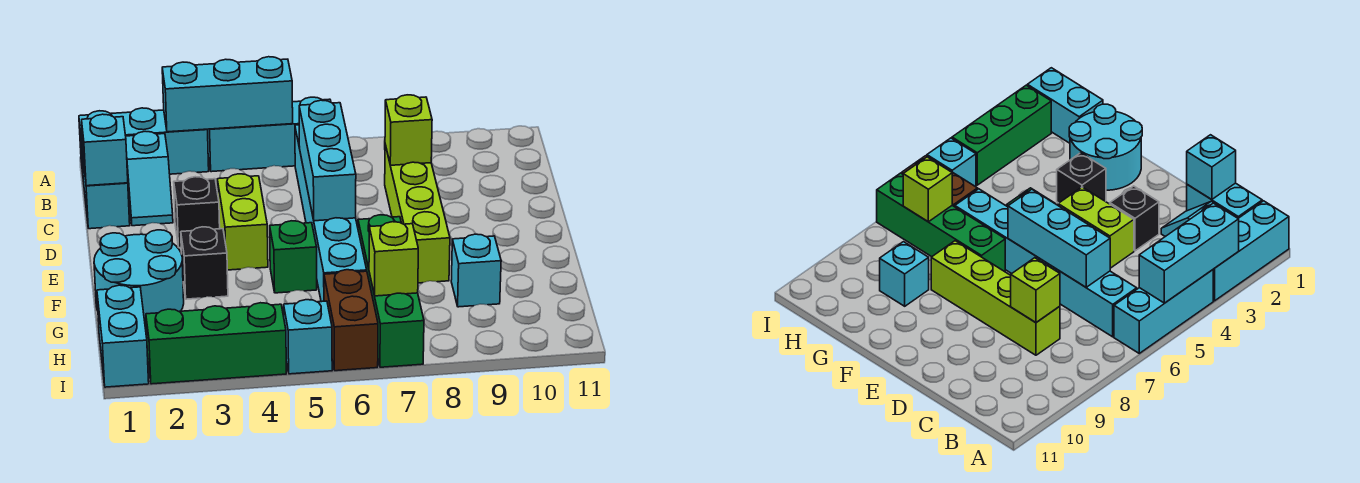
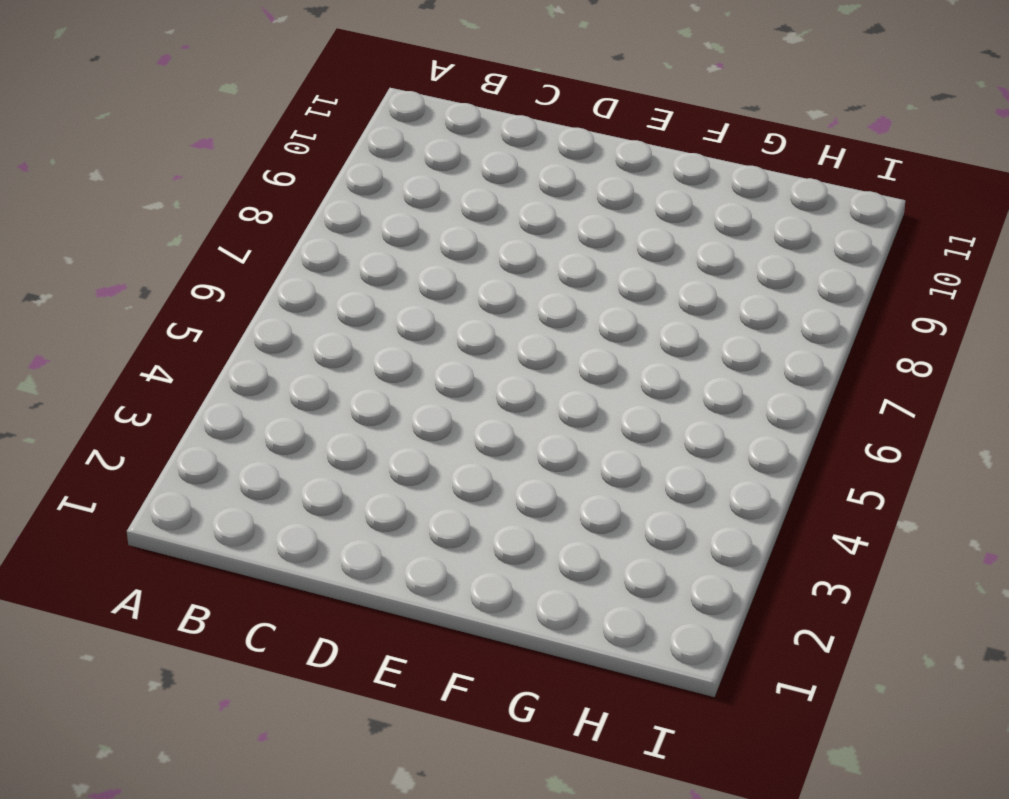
none -> cyan brick A1:A3 level 1
none -> cyan brick A4:A6 level 1
none -> cyan brick B1:C1 level 1

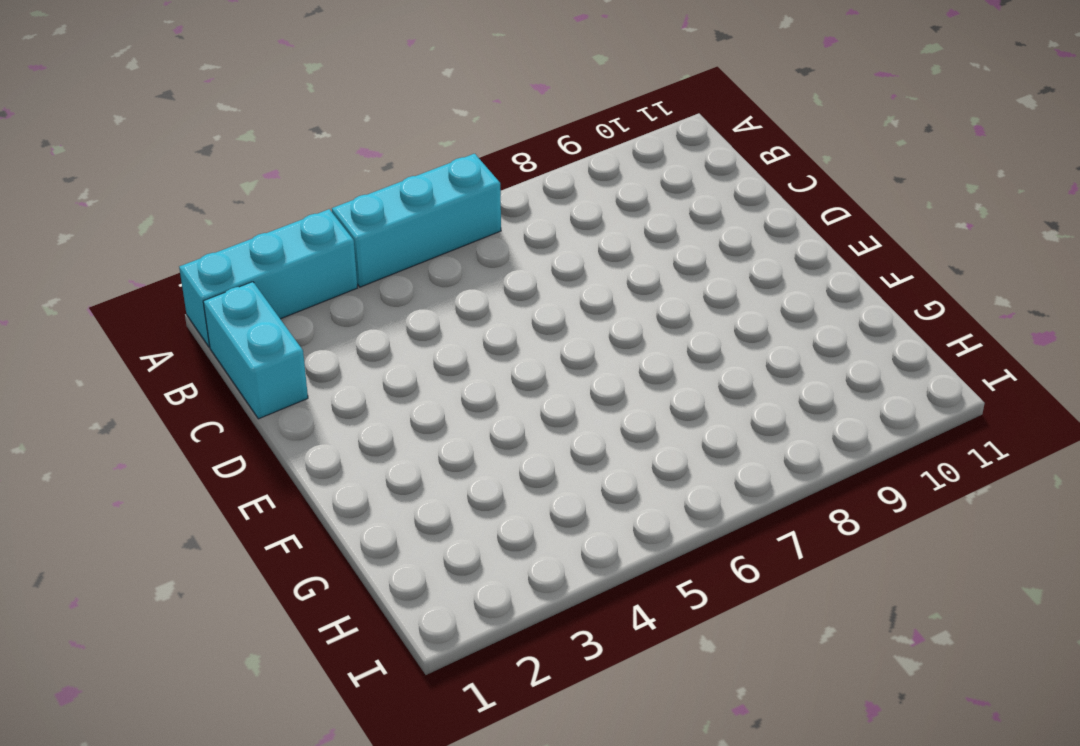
none -> cyan slope B2:C2 level 1 top B
none -> cyan brick B6:G6 level 1
none -> lime brick C8:F8 level 1

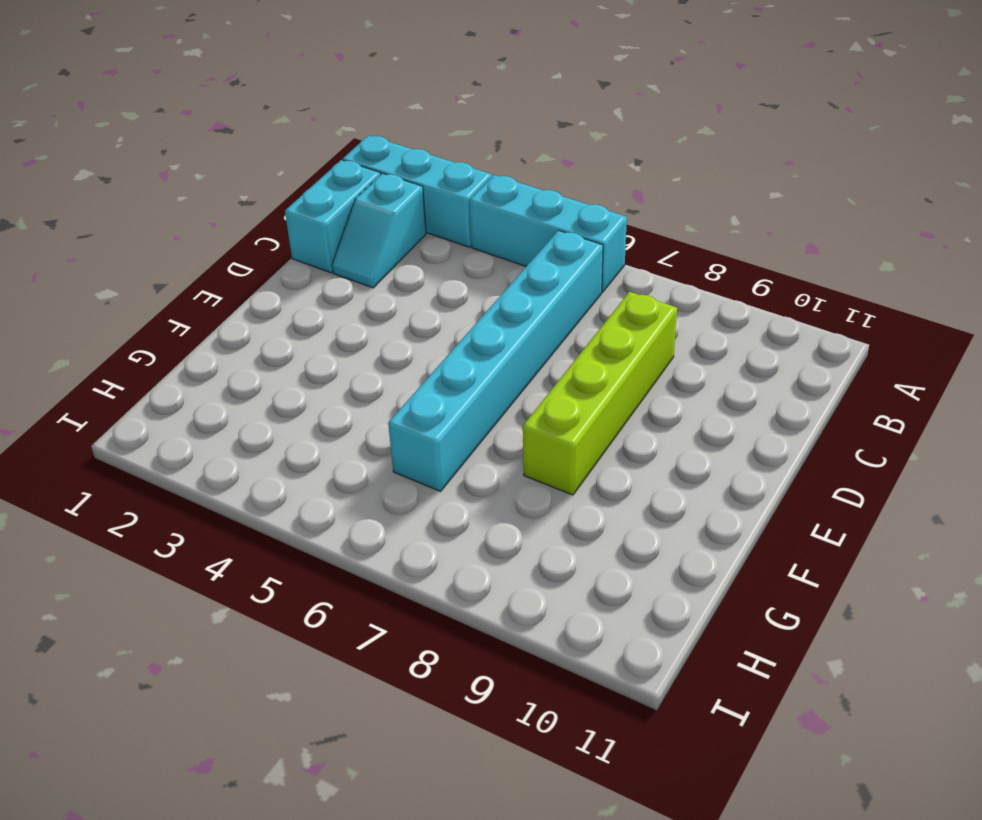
none -> black brick D3 level 1
none -> lime brick D4:E4 level 1
none -> cyan round brick F1:G2 level 1

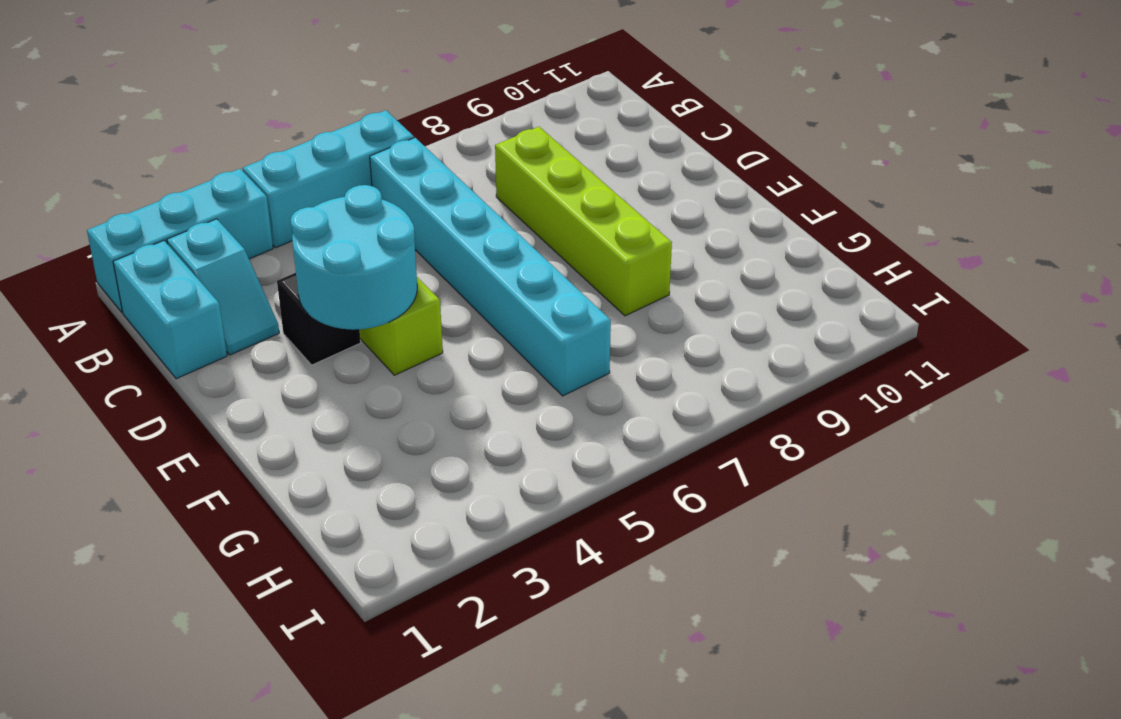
cyan round brick D3:E4 level 2 -> cyan round brick F1:G2 level 1
none -> black brick F3 level 1
none -> green brick F5 level 1
none -> green brick F7:I7 level 1

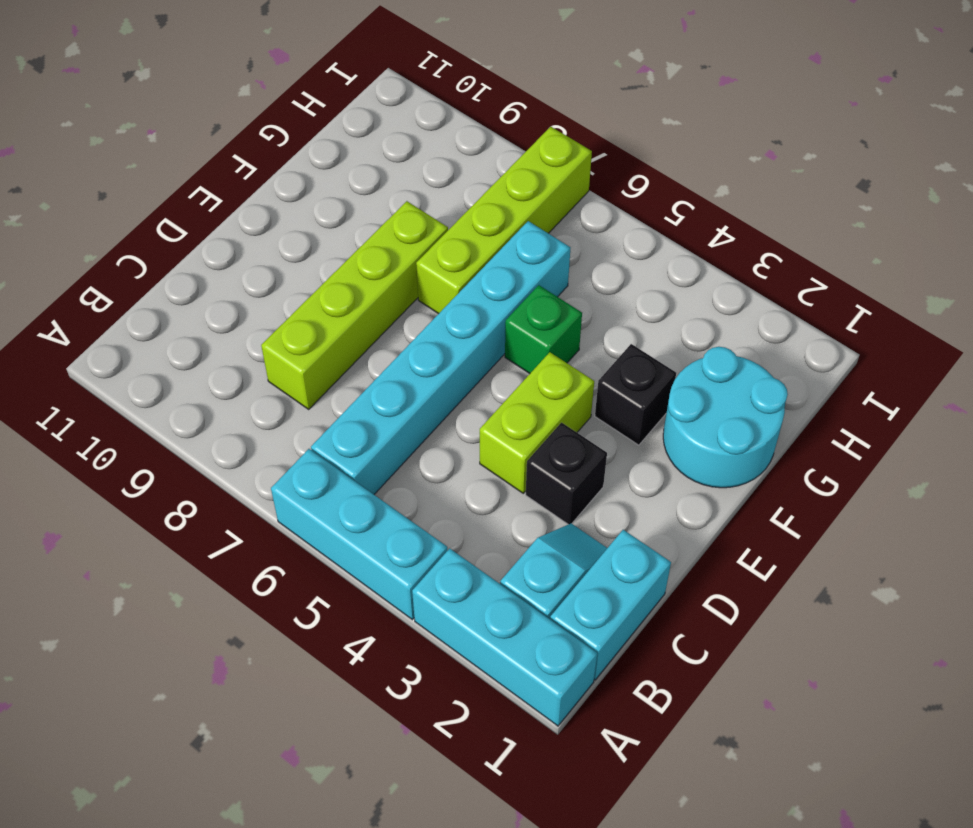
lime brick F7:I7 level 1 -> green brick F7:I7 level 1
none -> cyan brick G9 level 1
none -> cyan brick H1:I1 level 1
none -> brown brick H6:I6 level 1

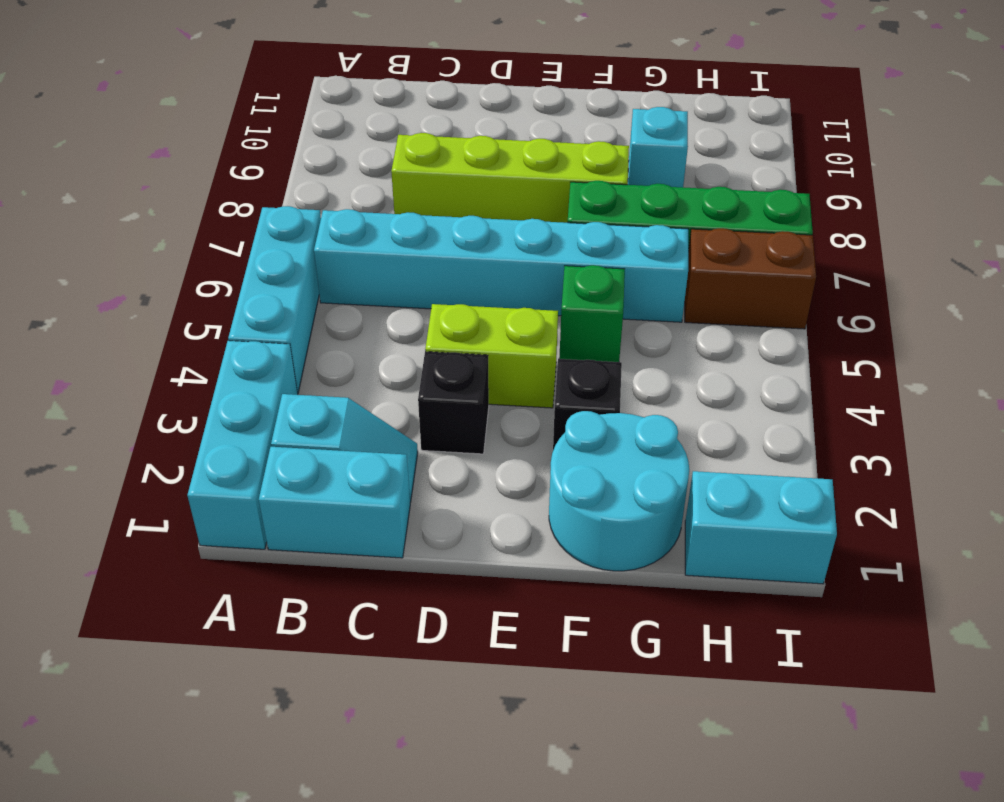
none -> green brick I2:I4 level 1
none -> cyan brick I5 level 1
none -> cyan brick A3:A5 level 2

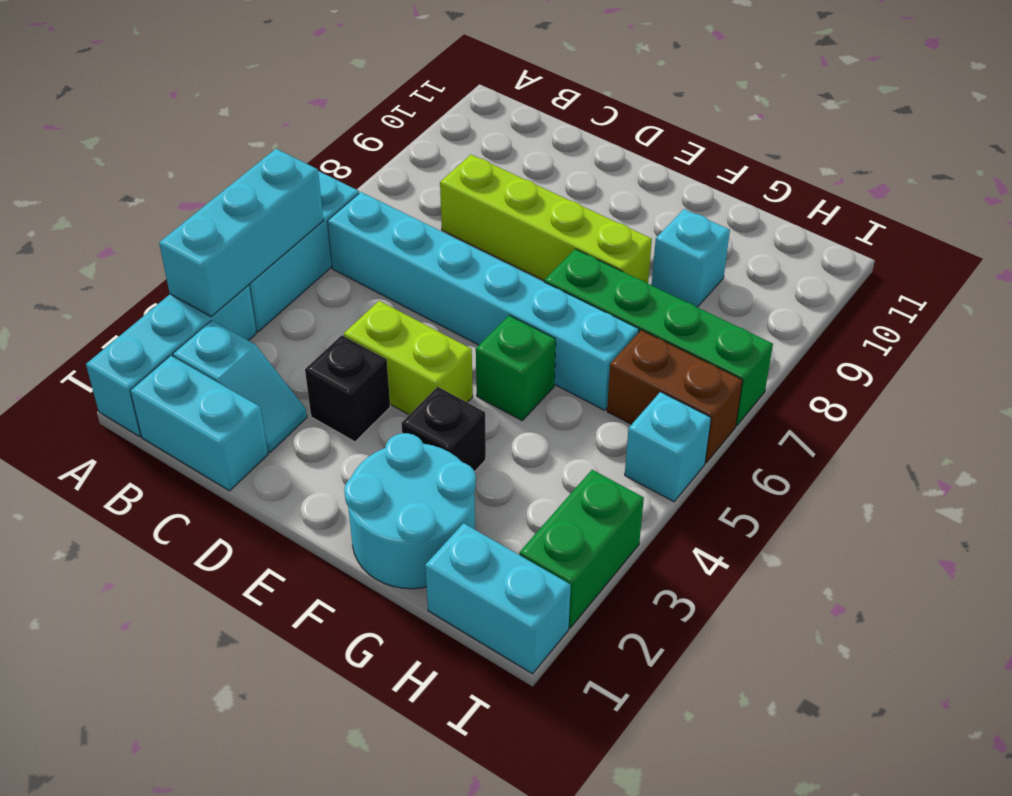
green brick I2:I3 level 1 -> green brick I2:I4 level 1
none -> cyan brick C1 level 2
none -> cyan brick C6:E6 level 2
none -> lime brick C8 level 2

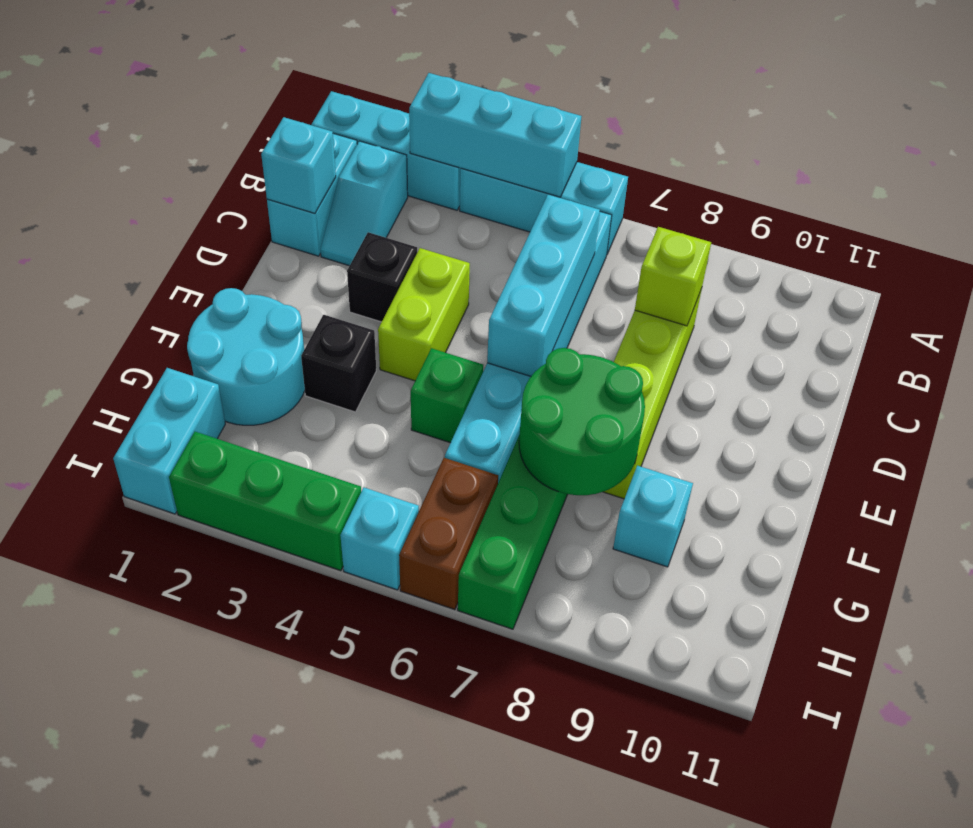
green round brick F7:G8 level 2 -> none
none -> lime brick H7 level 2

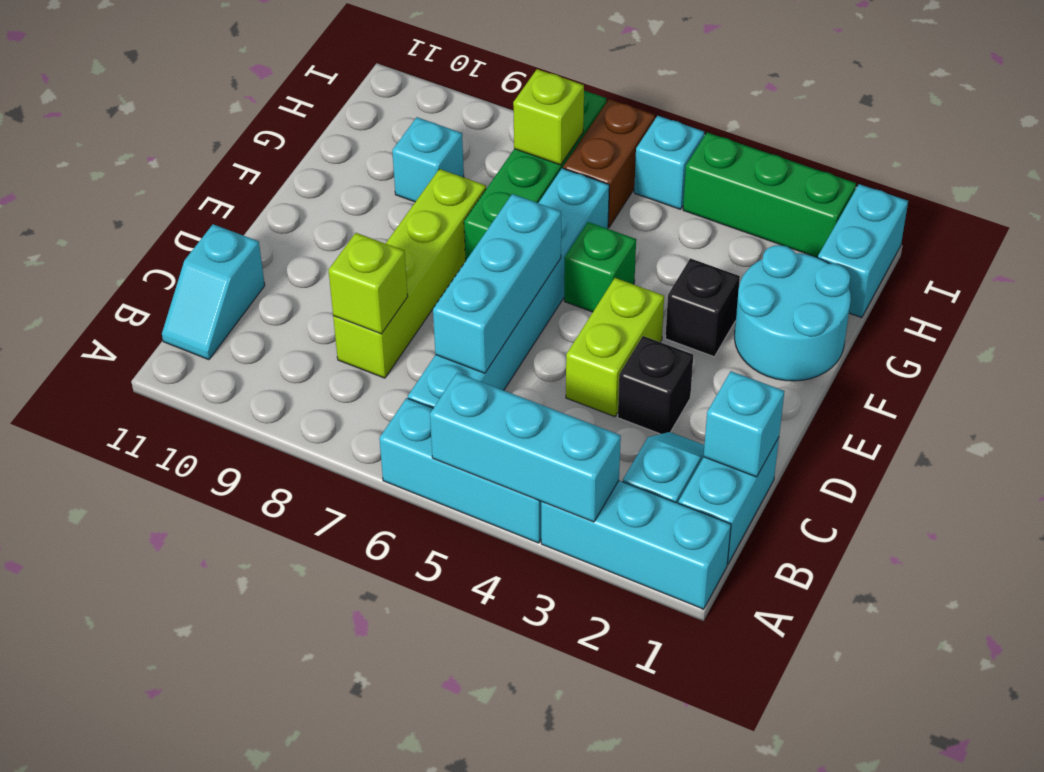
cyan slope B11:C11 level 1 top C -> none

